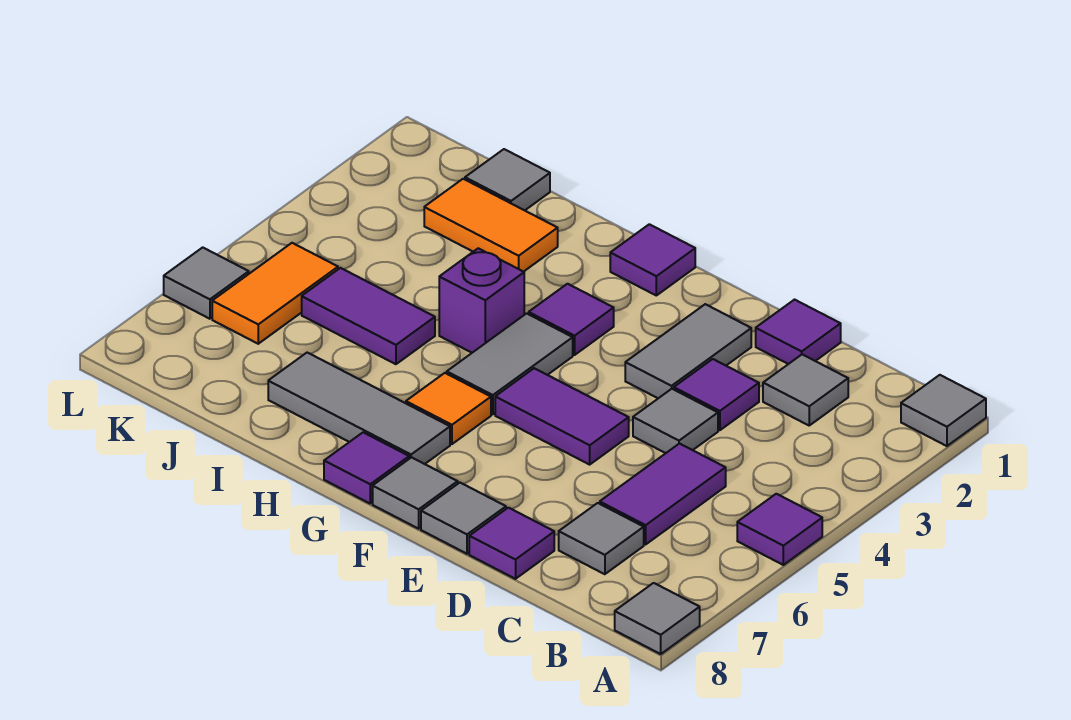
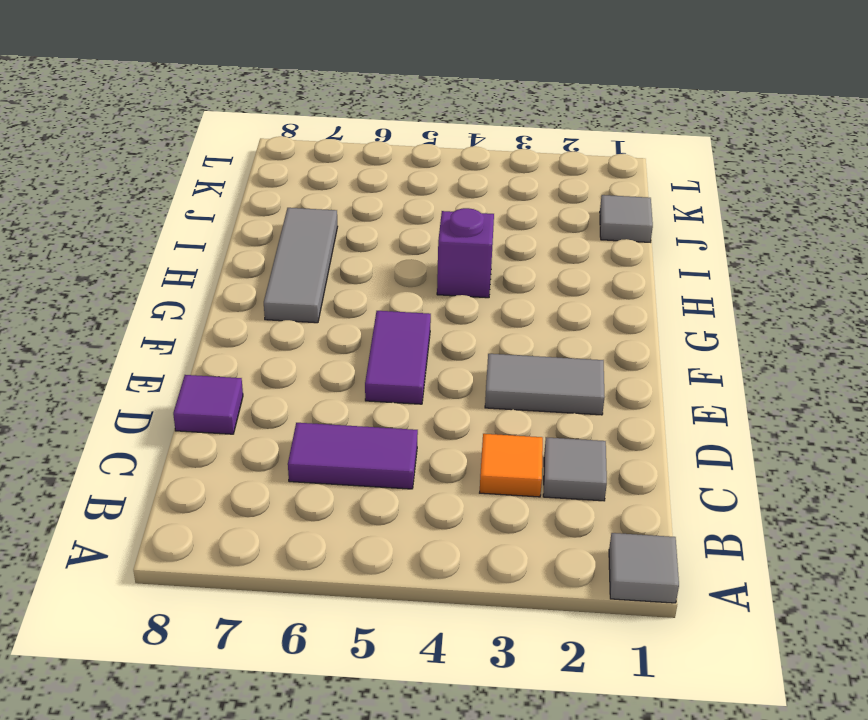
orange tile C3 level 1 -> orange tile G6 level 1
none -> purple tile A5 level 1
none -> grey tile A8 level 1
none -> grey tile C7 level 1

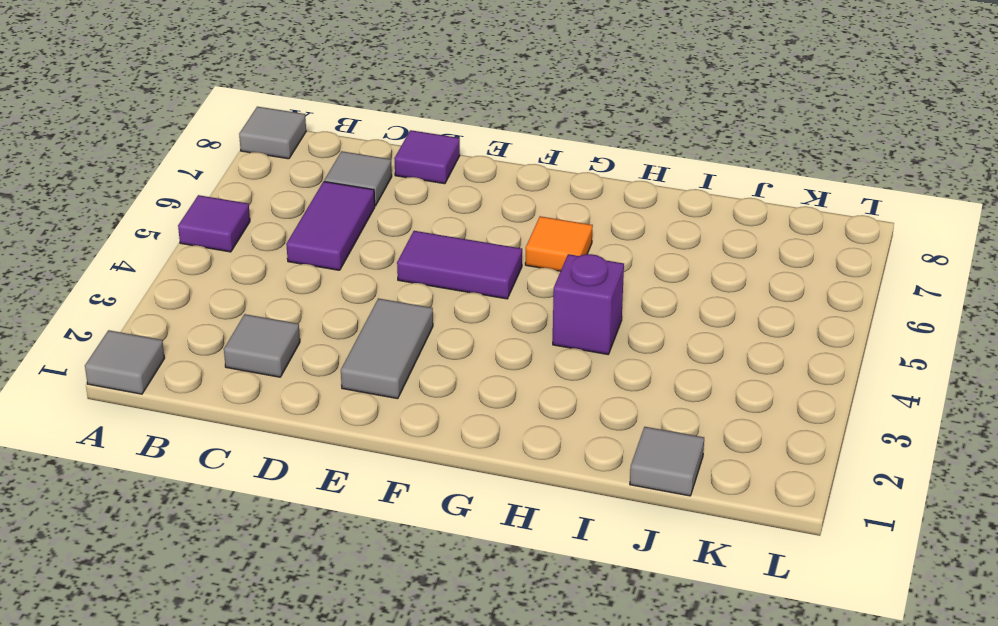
none -> purple tile D1 level 1
none -> purple tile D3 level 1
none -> grey tile D4 level 1

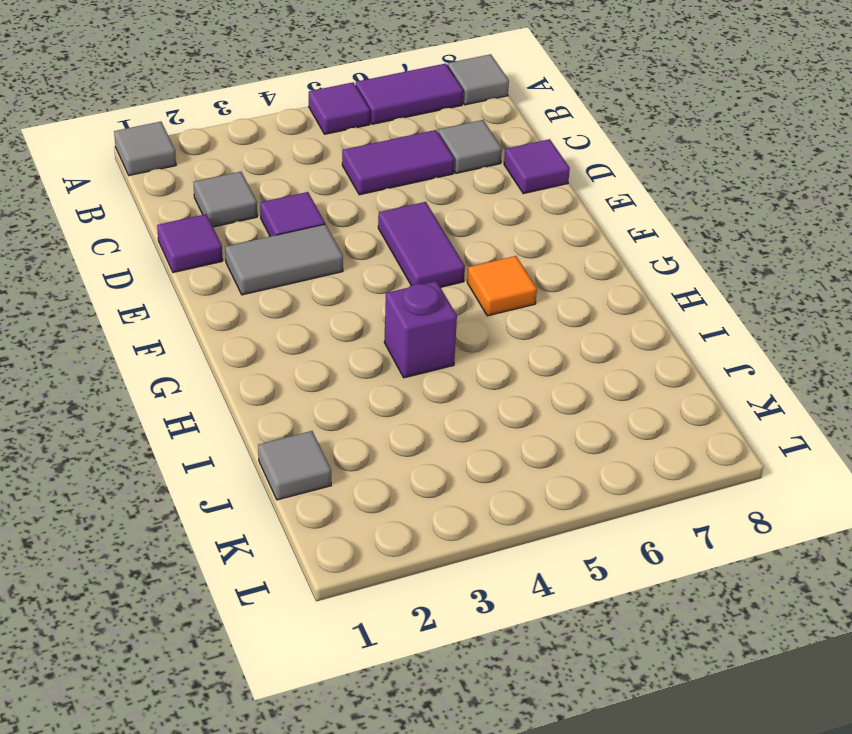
purple tile A6:A7 level 1 -> purple tile I5:J5 level 1
none -> grey tile D4 level 1
none -> grey tile E8 level 1
none -> grey tile F8 level 1

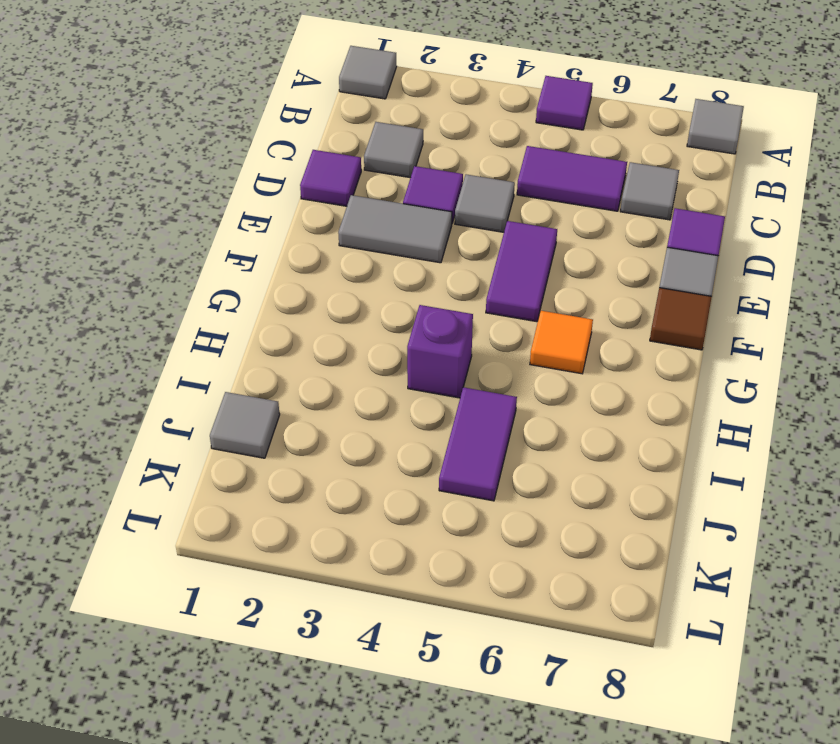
brown tile F8 level 1 -> grey tile F8 level 1
none -> purple tile G1 level 1
none -> purple tile G3 level 1
none -> grey tile G4:G5 level 1

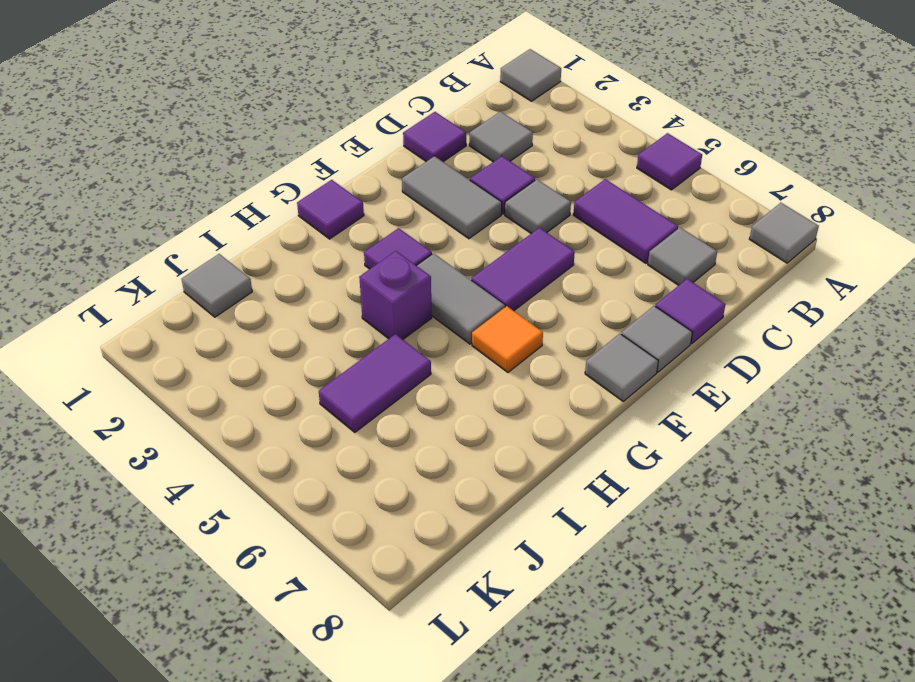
none -> grey tile G7:I7 level 1
none -> purple tile G8 level 1
none -> orange tile I2:J2 level 1

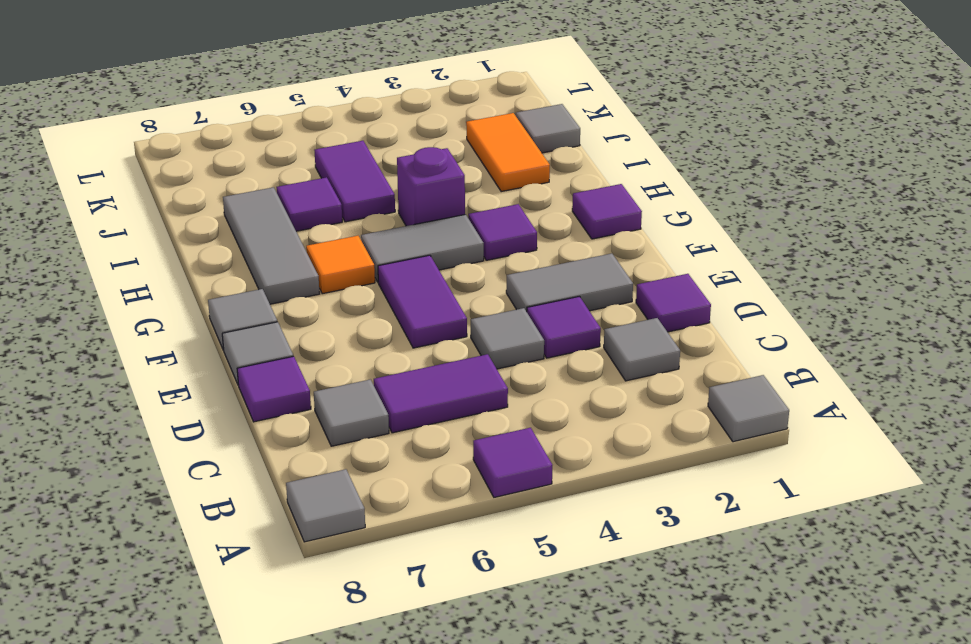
purple tile I6 level 1 -> purple tile G8 level 1
none -> orange tile K5:K6 level 1
none -> grey tile L6 level 1

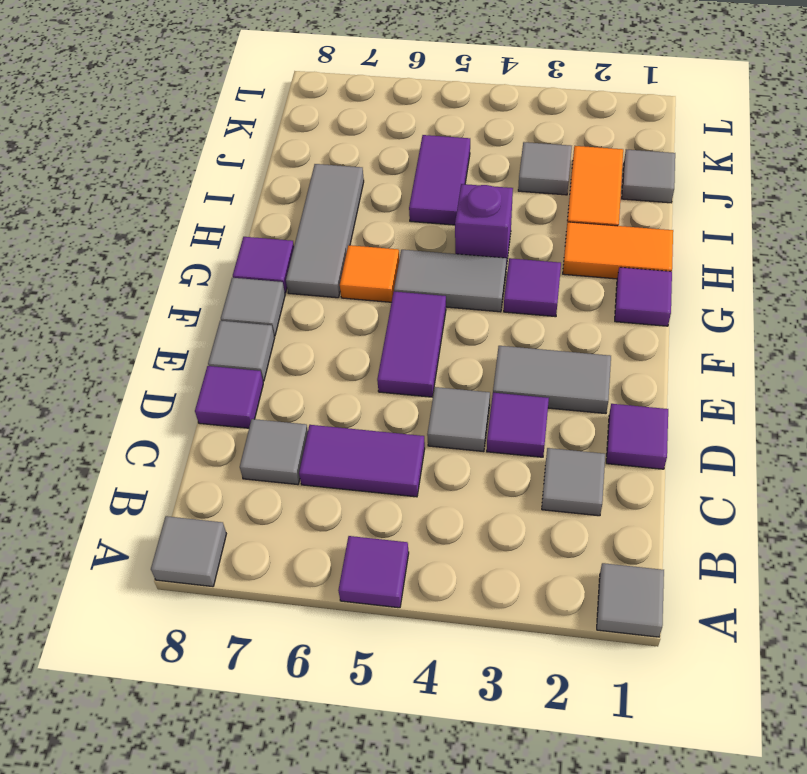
orange tile H1:H2 level 1 -> orange tile K5:K6 level 1
grey tile J3 level 1 -> grey tile L6 level 1

